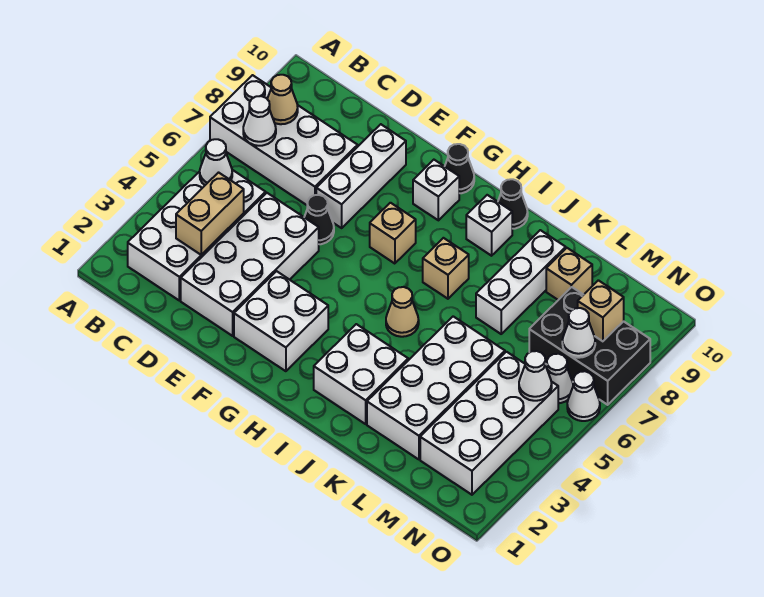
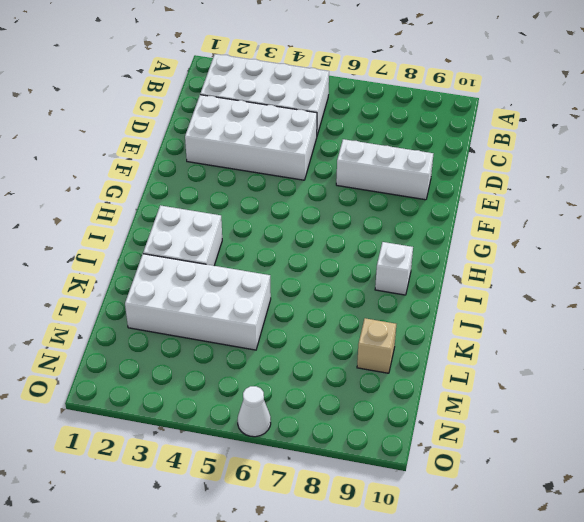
none -> white brick A7:D8 level 1
none -> black cone E6 level 1
none -> white brick F2:G3 level 1

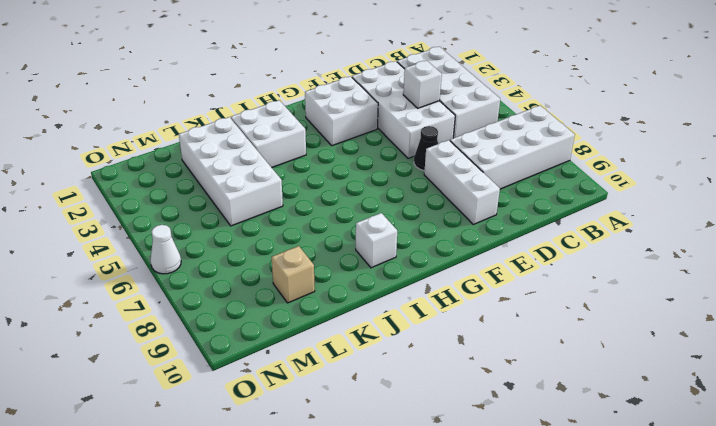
white brick D4 level 2 -> white brick G9 level 1
none -> tan brick G7 level 1
none -> black cone G10 level 1
none -> tan cone I5 level 1

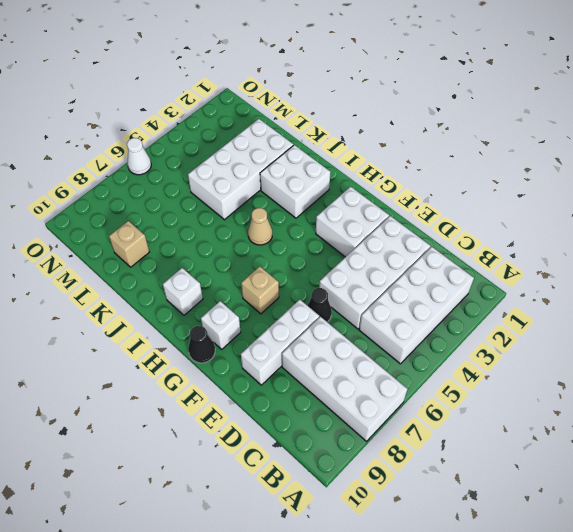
none -> tan brick I7 level 1
none -> black cone I10 level 1
none -> white brick K7:K9 level 1

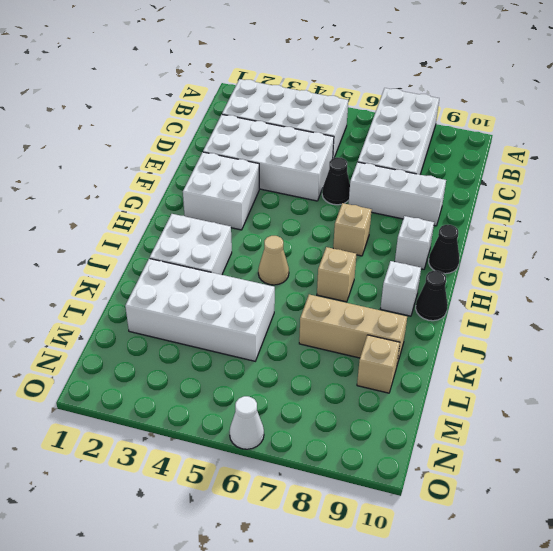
tan brick K7:K9 level 1 -> white brick K7:K9 level 1
none -> white brick M2:N5 level 1
none -> black brick M7:O8 level 1
none -> white cone N6 level 1

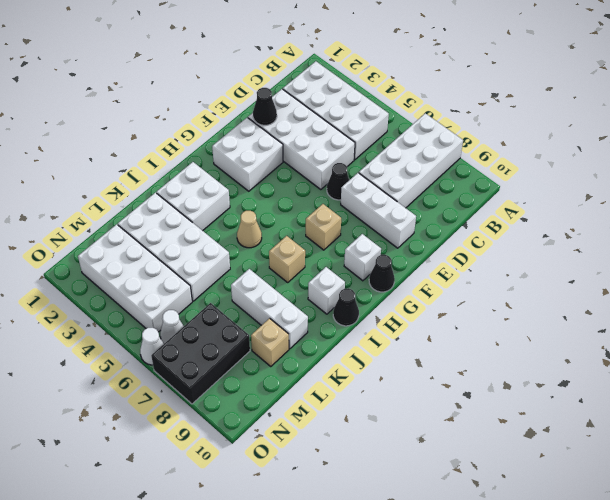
black cone E2 level 2 -> none
none -> white cone B5 level 2
none -> white cone B7 level 2
none -> tan cone B8 level 2

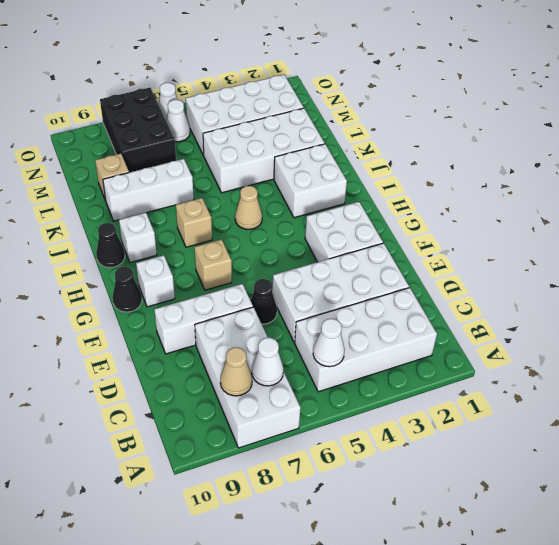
none -> tan brick C3:C4 level 2
none -> white cone N5 level 2
none -> white cone N7 level 2

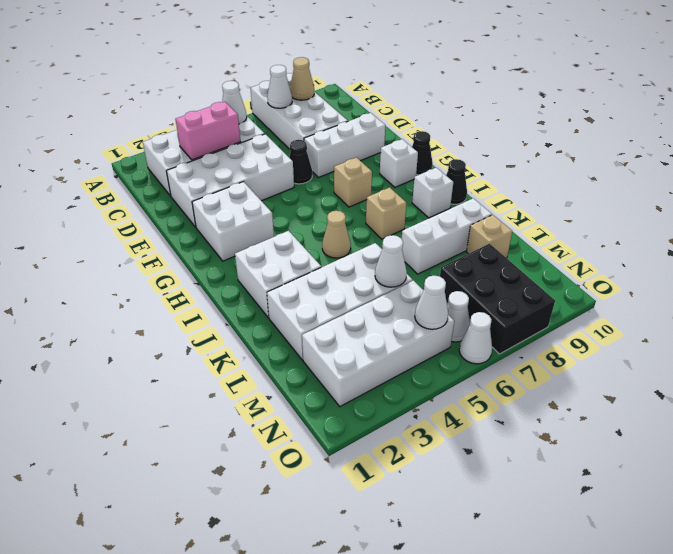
pink brick C3:C4 level 2 -> tan brick C3:C4 level 2
white cone L5 level 2 -> white cone N7 level 2
none -> tan brick N8 level 2

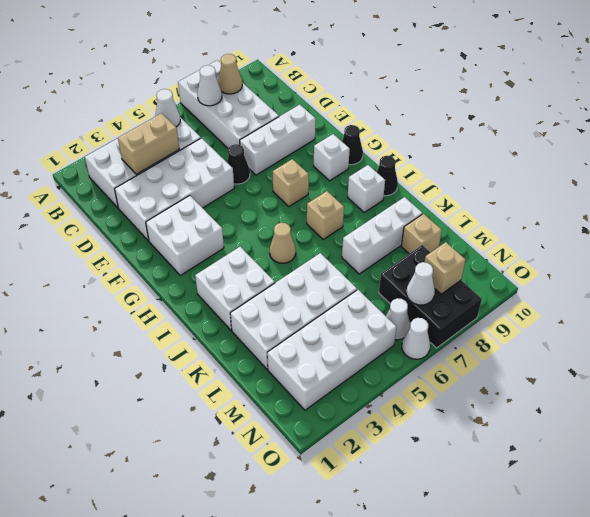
none -> white cone N5 level 2

